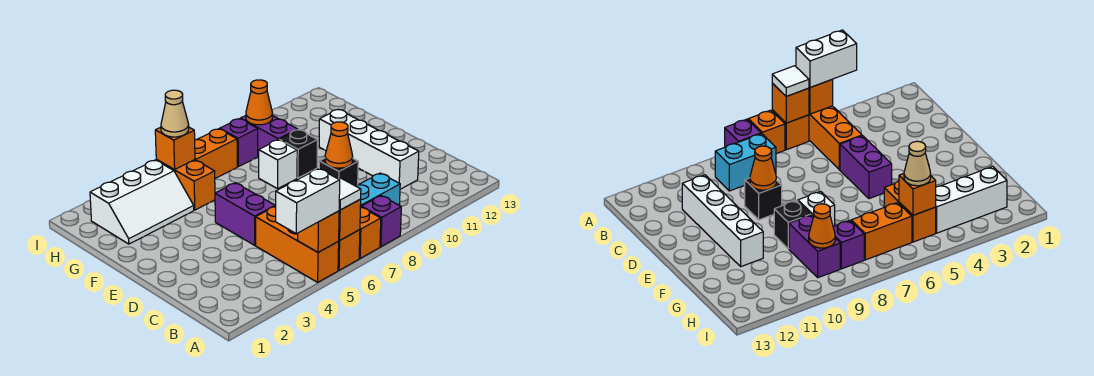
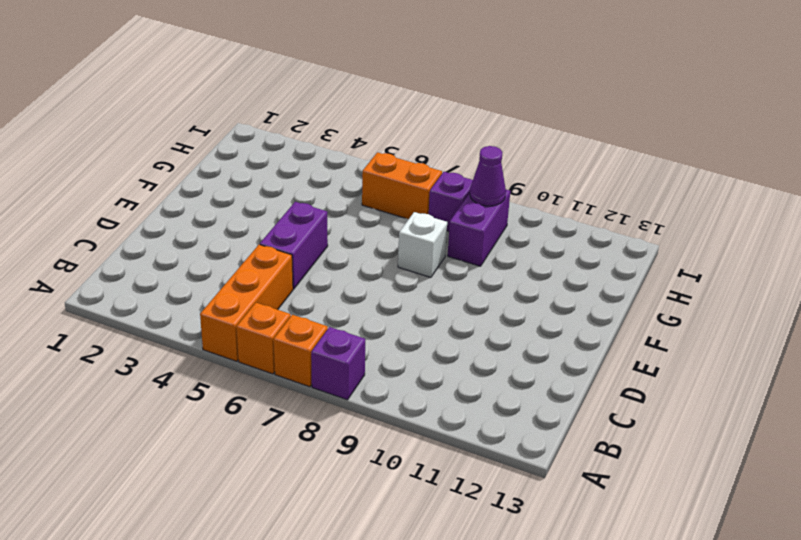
purple cone H9 level 2 -> orange cone H9 level 2
none -> cyan brick B8:B9 level 1
none -> white brick C11:F11 level 1
none -> black brick D9 level 1

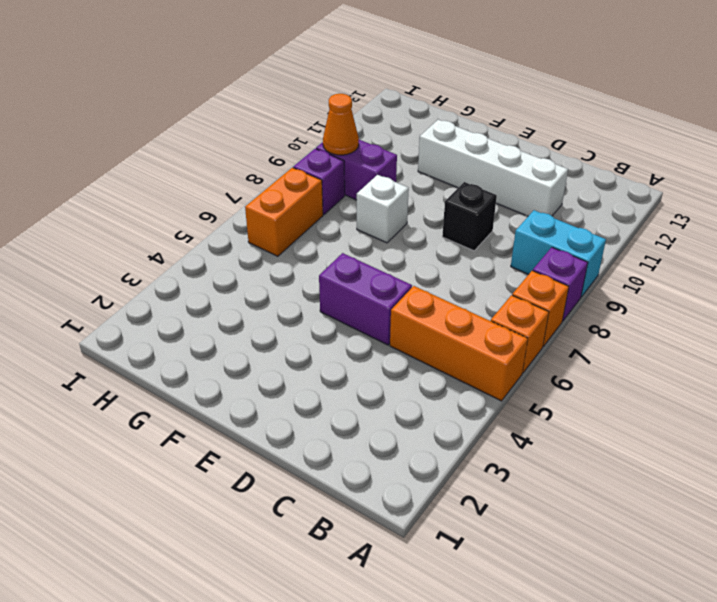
cyan brick A9:B9 level 1 -> cyan brick B8:B9 level 1
none -> black brick F9 level 1
none -> white slope G2:H4 level 1 top H
none -> orange brick G5:H5 level 1

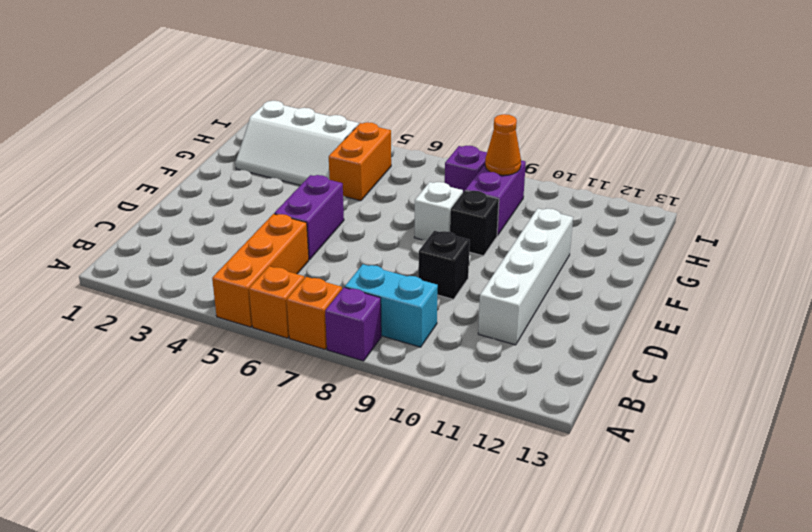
none -> orange brick H6:H7 level 1
none -> orange brick A5 level 2
none -> orange brick A6 level 2

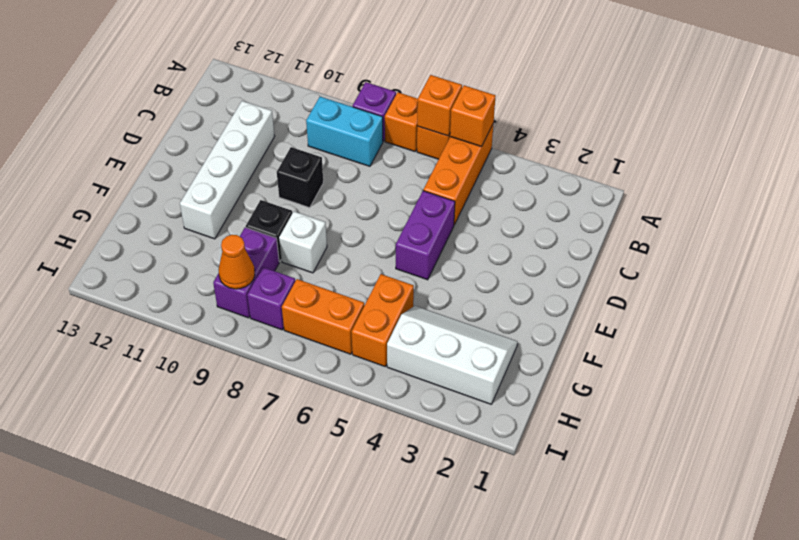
none -> orange cone D9 level 2
none -> orange brick H5 level 2
none -> white brick A4:A5 level 3

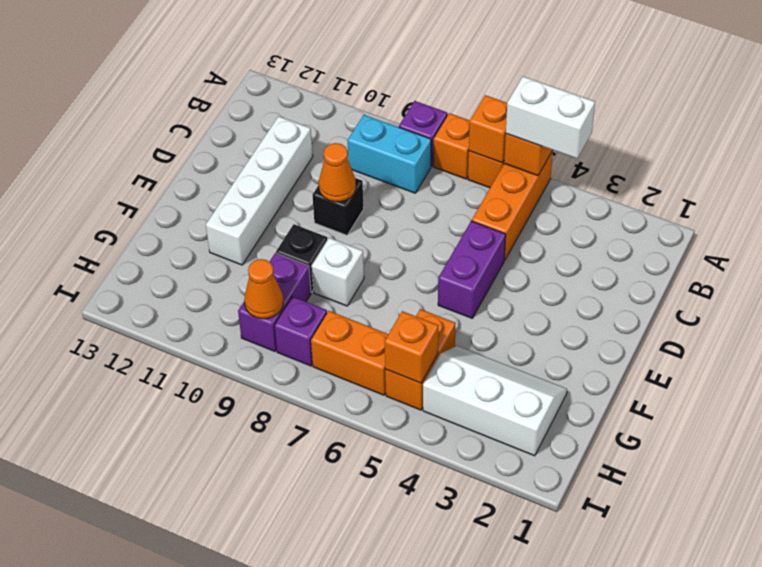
none -> white tile A6 level 3
none -> tan cone H5 level 3

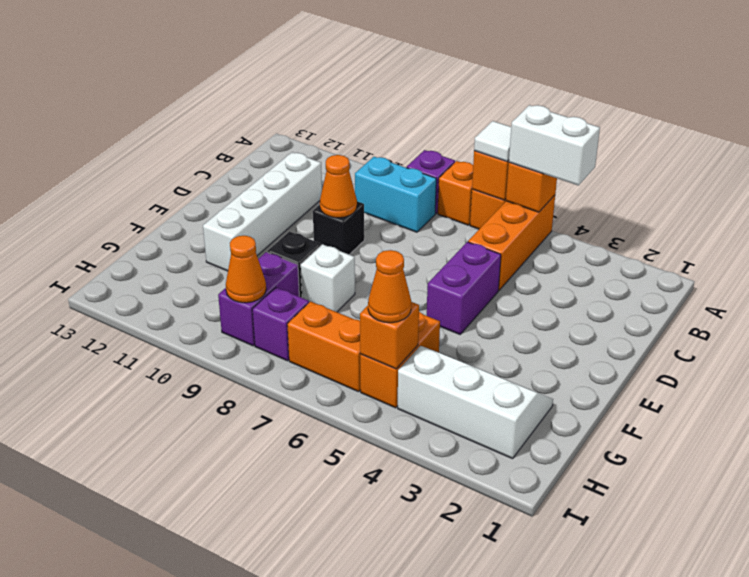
orange cone H5 level 3 -> tan cone H5 level 3

